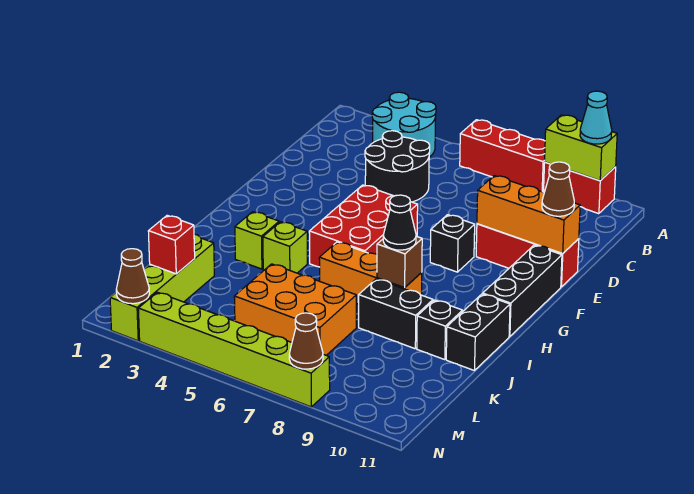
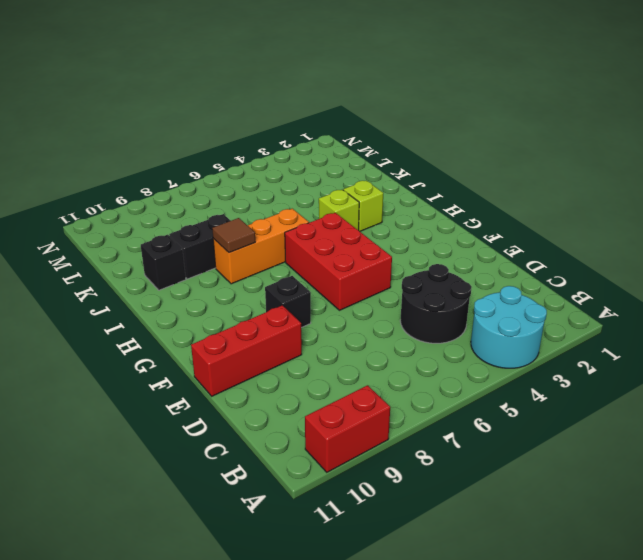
brown tile I8 level 2 -> brown brick I8 level 2
none -> red brick A6:A8 level 1
none -> black brick F11:H11 level 1
none -> black brick I11:J11 level 1

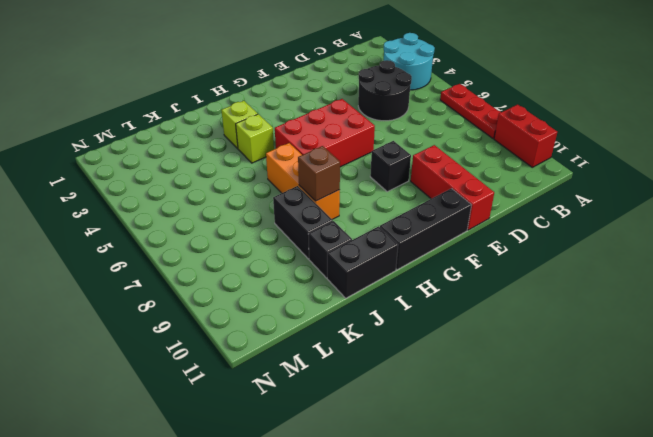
red plate A6:A8 level 1 -> red brick A6:A8 level 1
none -> lime brick K2:N2 level 1
none -> orange brick K5:L7 level 1
none -> lime brick N3:N8 level 1

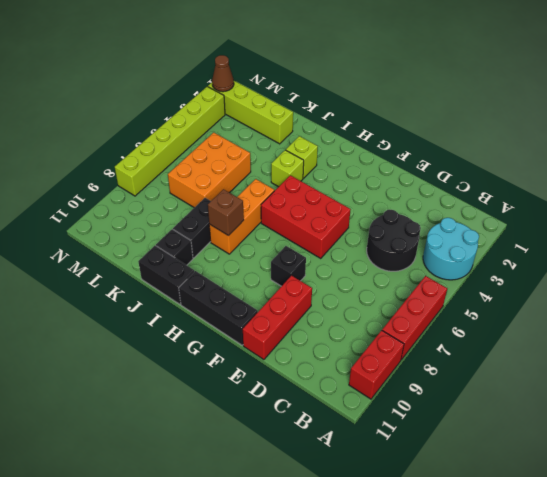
none -> lime brick A9:A10 level 2
none -> orange brick E9:E11 level 2
none -> red brick L2 level 2

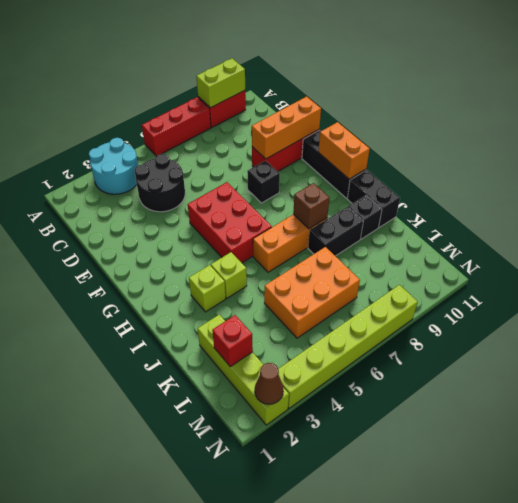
orange brick G11:H11 level 2 -> none
none -> brown cone N8 level 2
none -> cyan cone A10 level 3
none -> brown cone E11 level 3

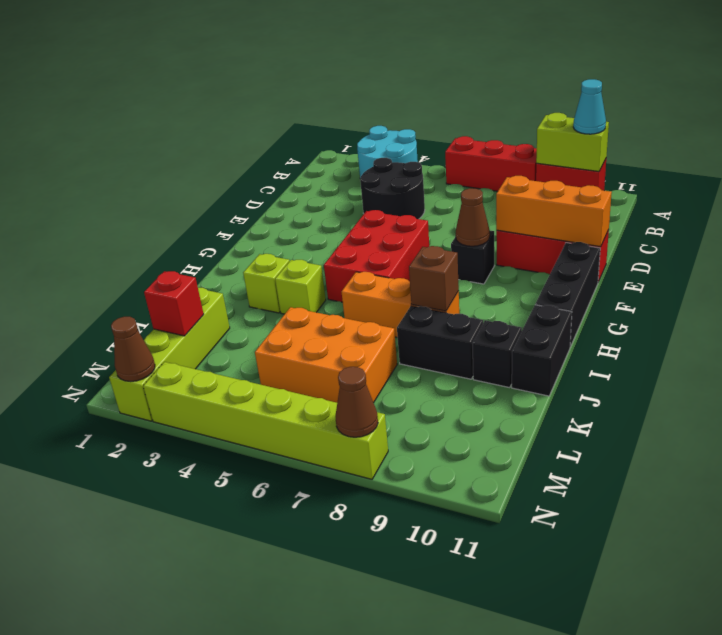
brown cone F8 level 2 -> brown cone E11 level 3
none -> black cone I8 level 3

